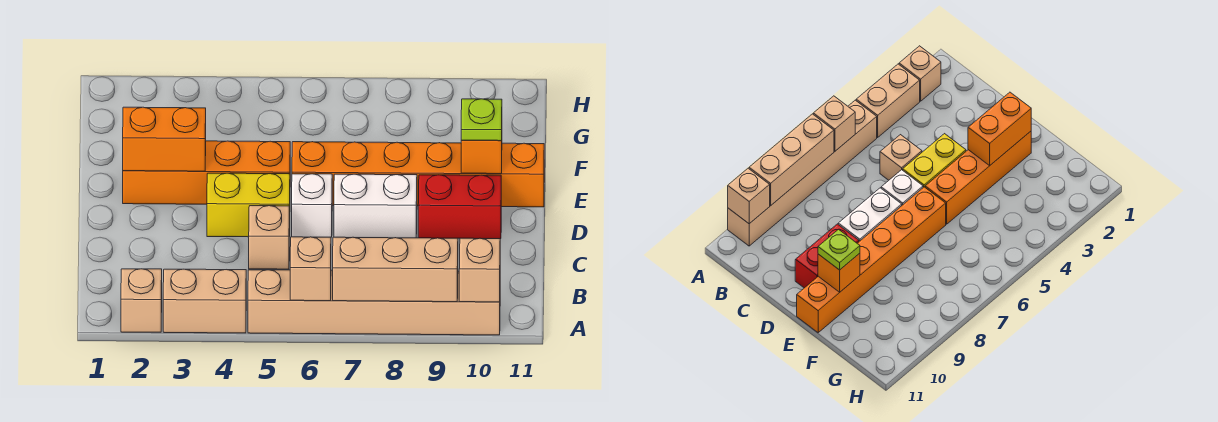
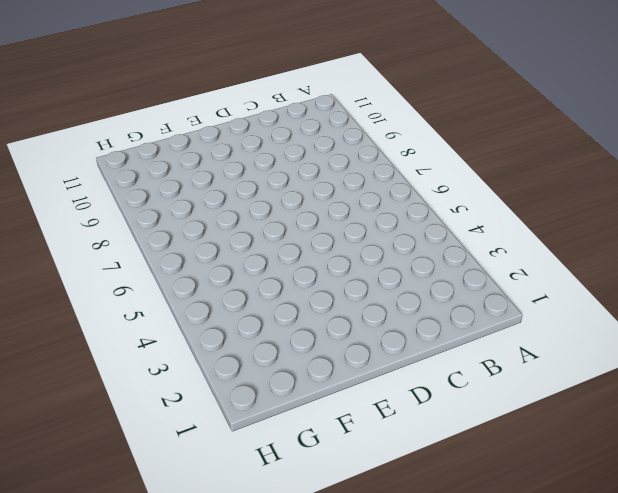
none -> tan brick A2 level 1
none -> tan brick A3:A4 level 1
none -> tan brick A5:A10 level 1

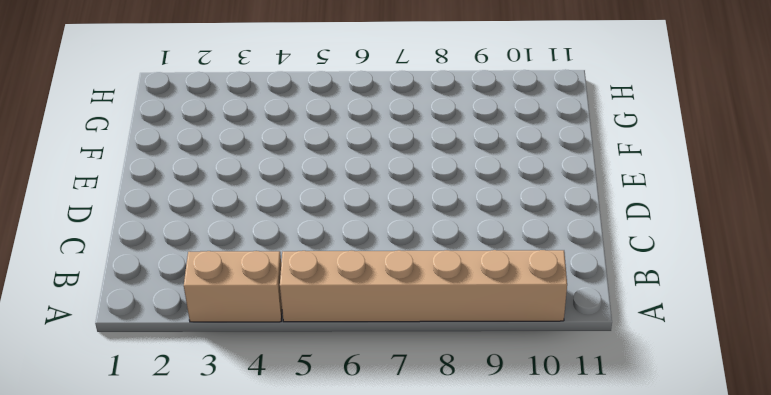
none -> tan brick A2 level 1
none -> tan brick C5 level 1
none -> yellow brick D4:D5 level 1

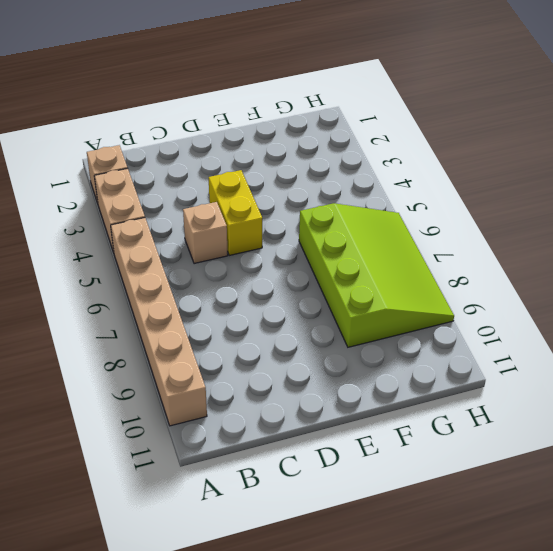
lime slope F6:H9 level 1 top F -> none
none -> white brick D6 level 1
none -> white brick D7:D8 level 1
none -> red brick D9:D10 level 1

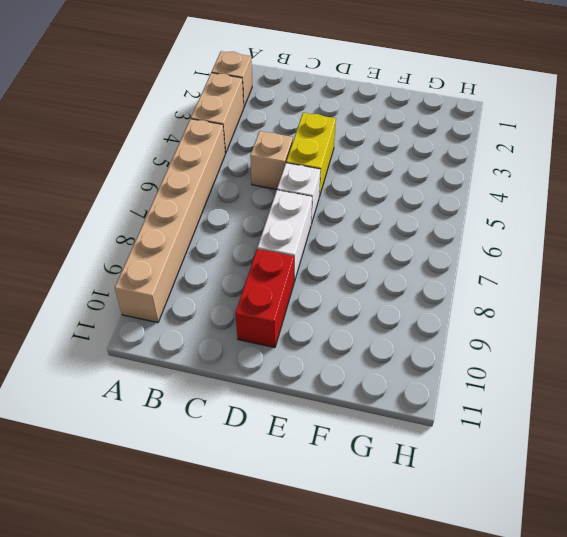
none -> orange brick E2:E5 level 1
none -> orange brick E6:E11 level 1
none -> tan brick A6 level 2

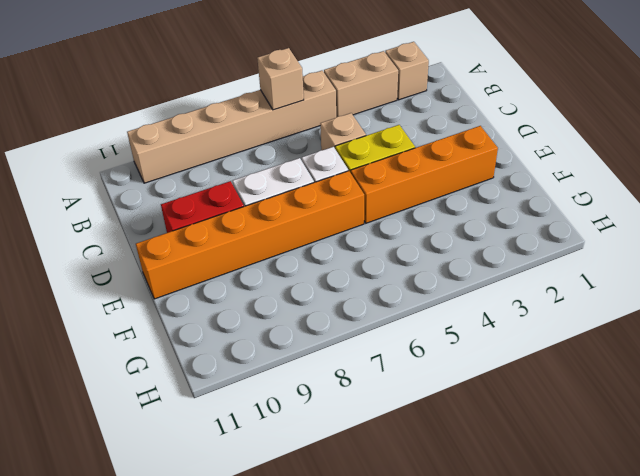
none -> tan brick A7:A9 level 2
none -> tan brick A10 level 2
none -> orange brick E2:E3 level 2

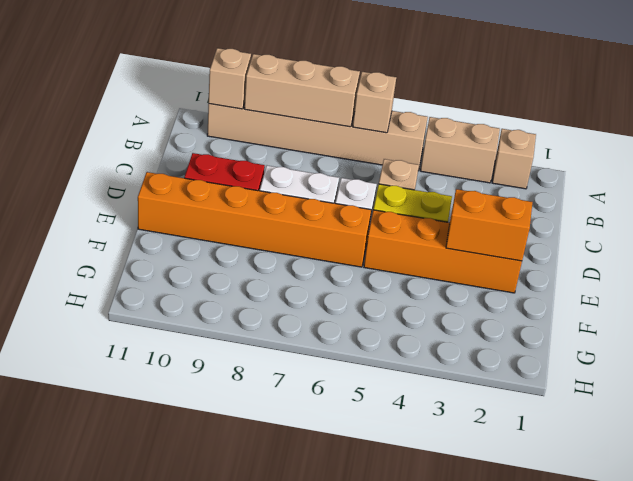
none -> orange brick E10 level 2
none -> lime plate E10 level 3

